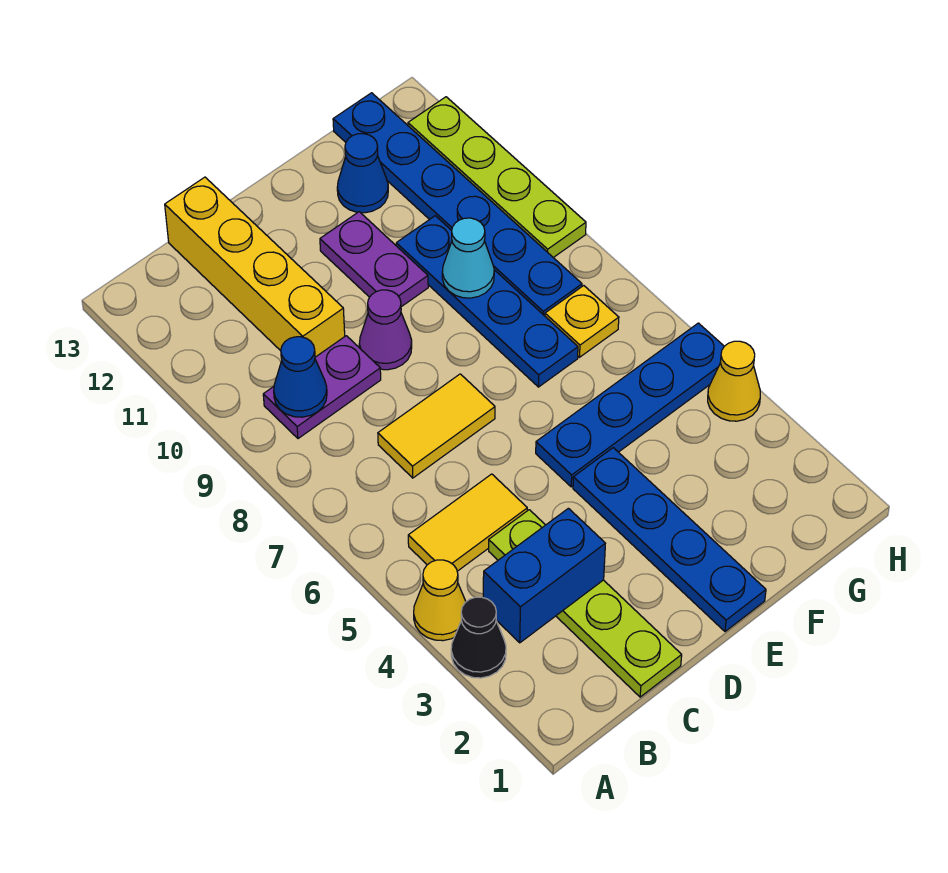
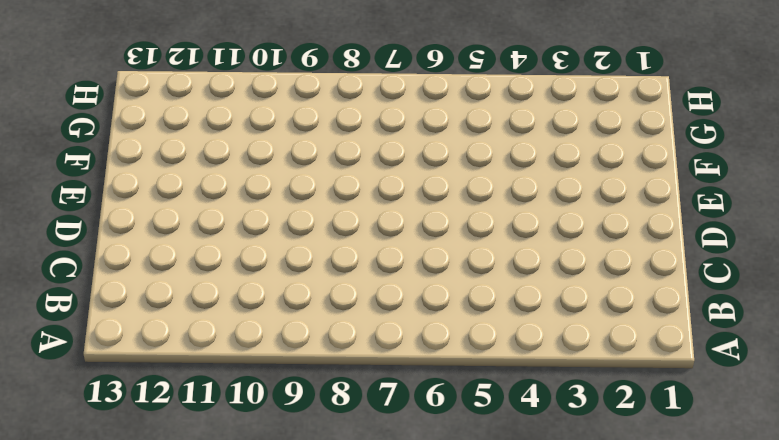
none -> black cone A3 level 1
none -> yellow cone A4 level 1
none -> yellow tile B5:C5 level 1

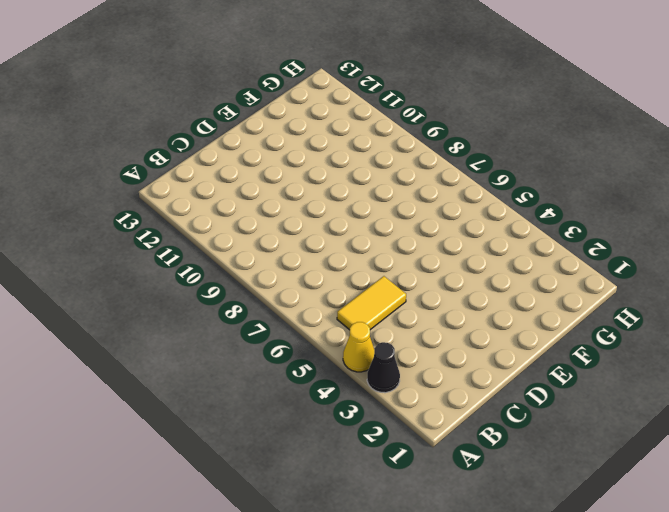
none -> purple plate B9:C9 level 1
none -> lime plate C1:C4 level 1
none -> yellow tile C7:D7 level 1

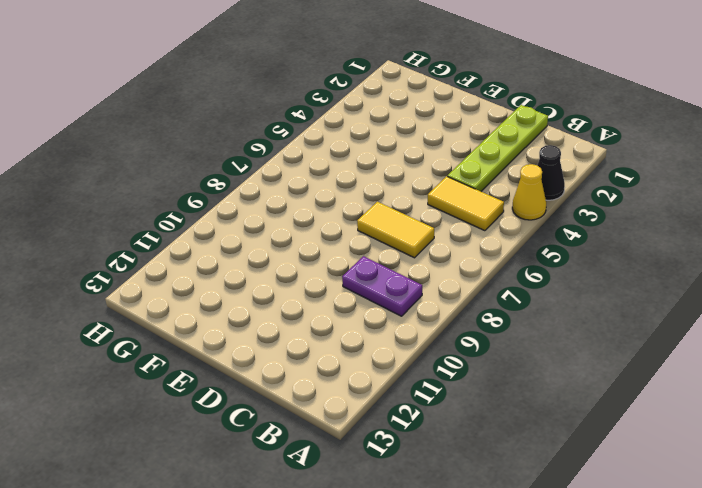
none -> yellow brick C10:C13 level 1
none -> purple cone D9 level 1
none -> blue plate E1:E4 level 1

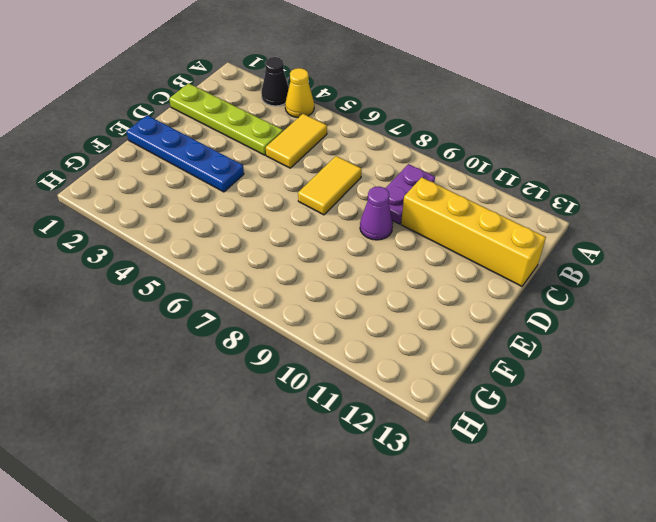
none -> blue plate E5:H5 level 1
none -> purple plate E10:E11 level 1
none -> blue plate F7:F10 level 1

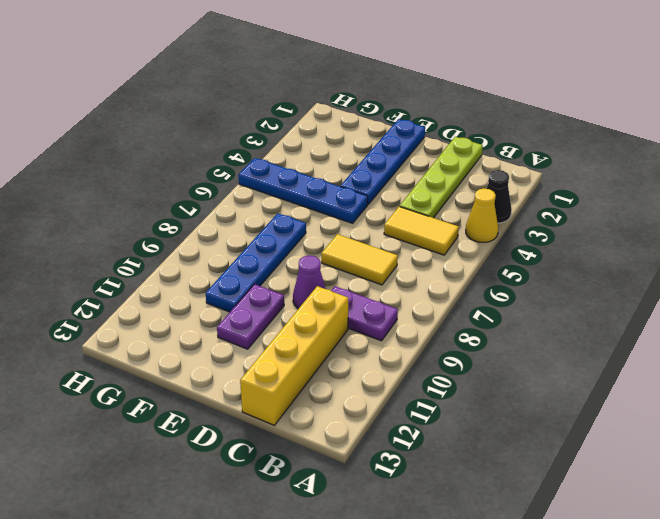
none -> blue cone F12 level 1
none -> yellow plate G7 level 1
none -> blue plate G8:G13 level 1

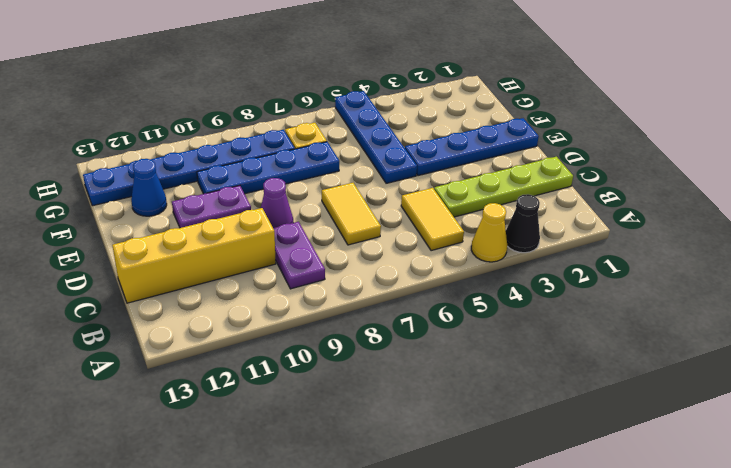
none -> yellow cone H4 level 1
none -> lime plate H9:H12 level 1
none -> blue brick B3:C3 level 2

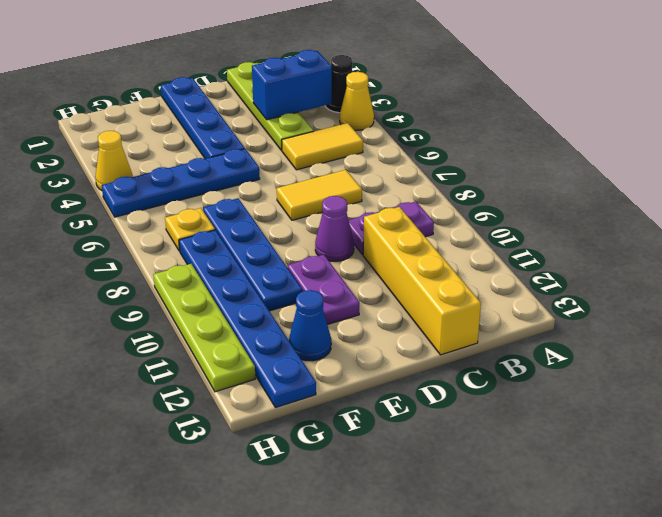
none -> blue cone B9 level 2
none -> cyan cone F9 level 2

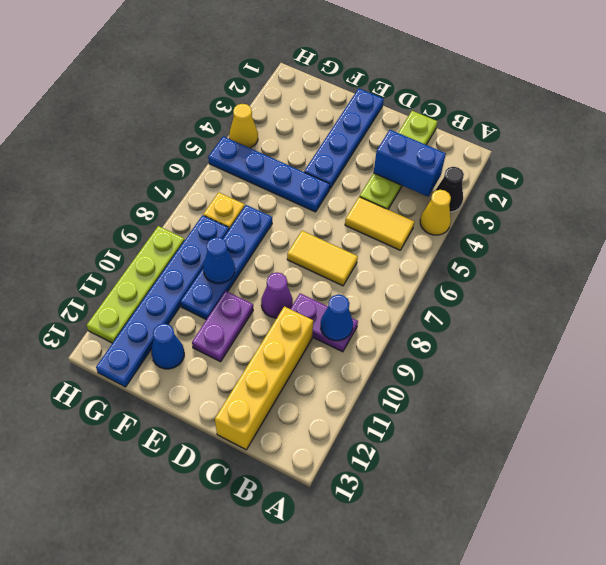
blue cone F9 level 2 -> cyan cone F9 level 2

